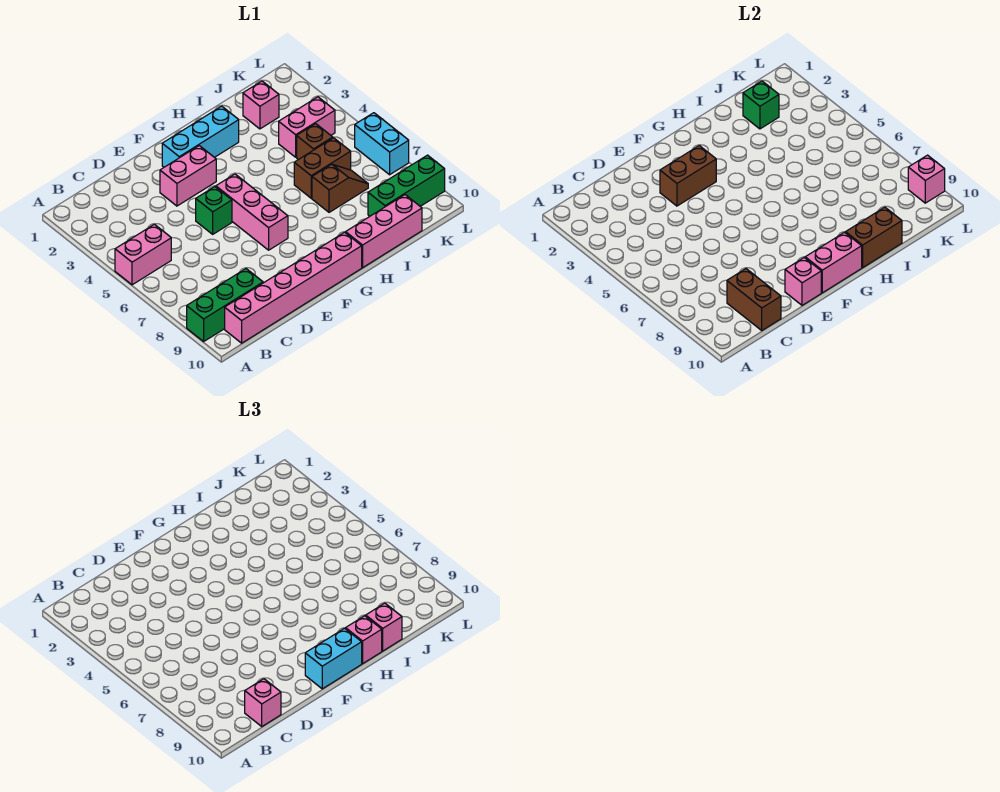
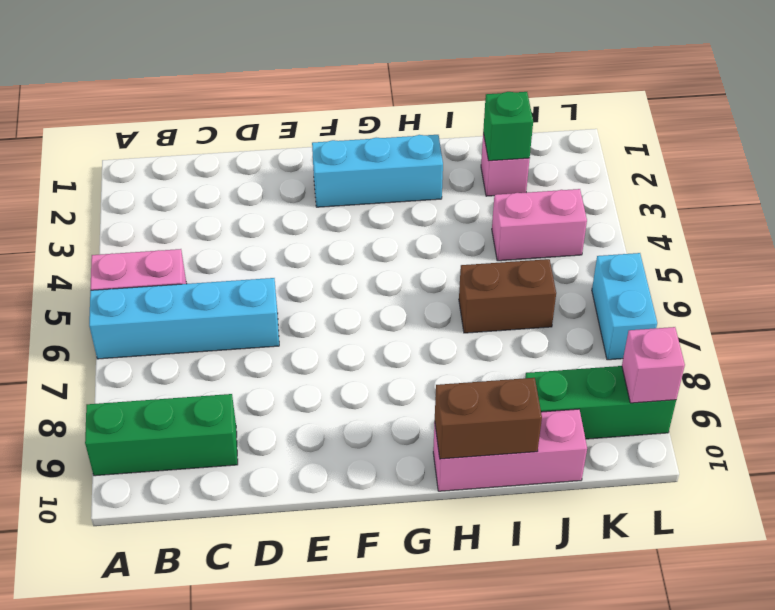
cyan brick A6:D6 level 1 -> none
none -> pink brick B10:G10 level 1
none -> pink brick E3:F3 level 1
none -> green brick E5 level 1

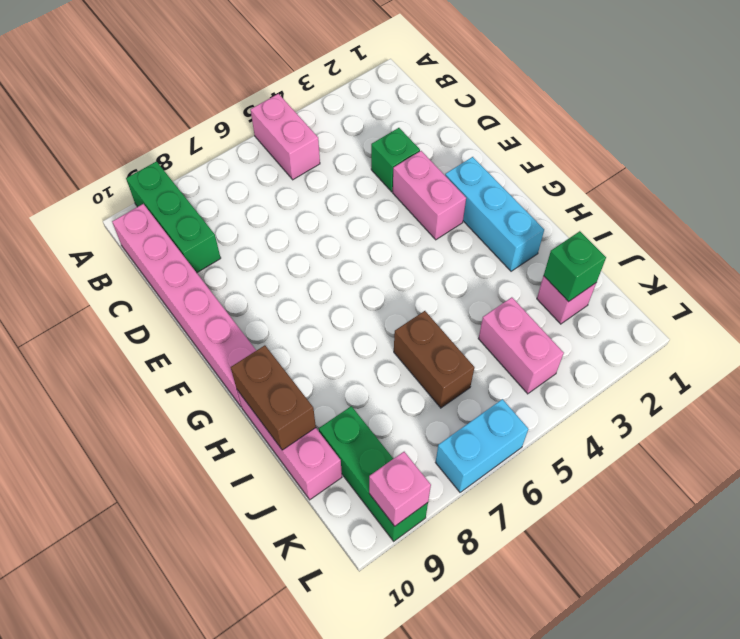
green brick D3 level 1 -> green brick E5 level 1
none -> pink brick F5:F7 level 1
none -> brown slope I7:J7 level 1 top I
none -> brown brick J5 level 1

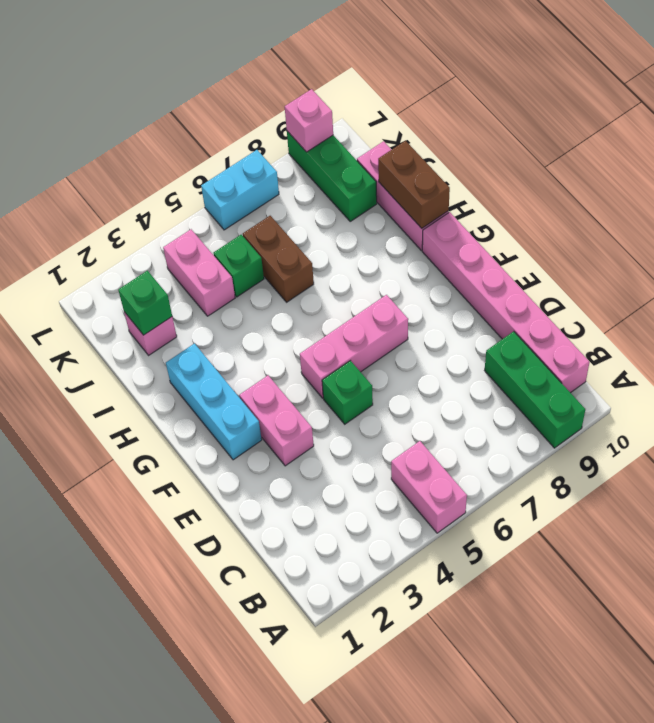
green brick J5 level 1 -> brown brick J5 level 1
none -> brown slope I7:J7 level 1 top I
none -> brown brick C9:C10 level 2
none -> brown brick E3:F3 level 2

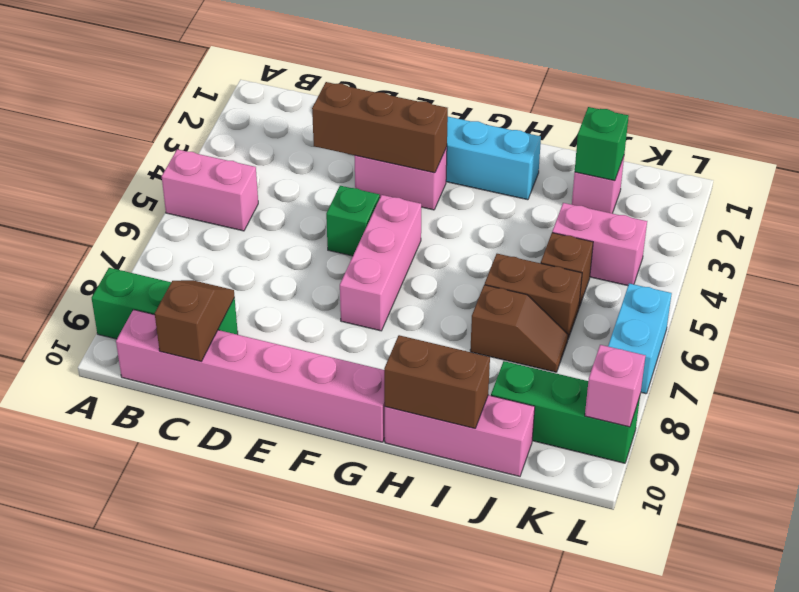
brown slope C9:C10 level 2 top 10 -> brown brick C9:C10 level 2
brown brick D3:F3 level 2 -> brown brick E3:F3 level 2
none -> pink brick E10 level 2
none -> pink brick F10:G10 level 2
none -> pink brick C10 level 3

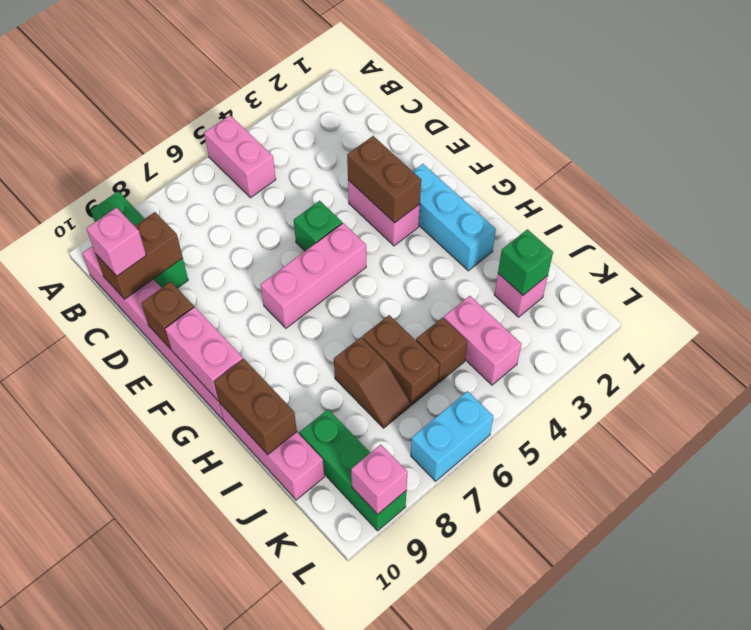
brown brick E10 level 2 -> pink brick E10 level 2
none -> cyan brick F10:G10 level 3
none -> pink brick H10 level 3
none -> pink brick I10 level 3

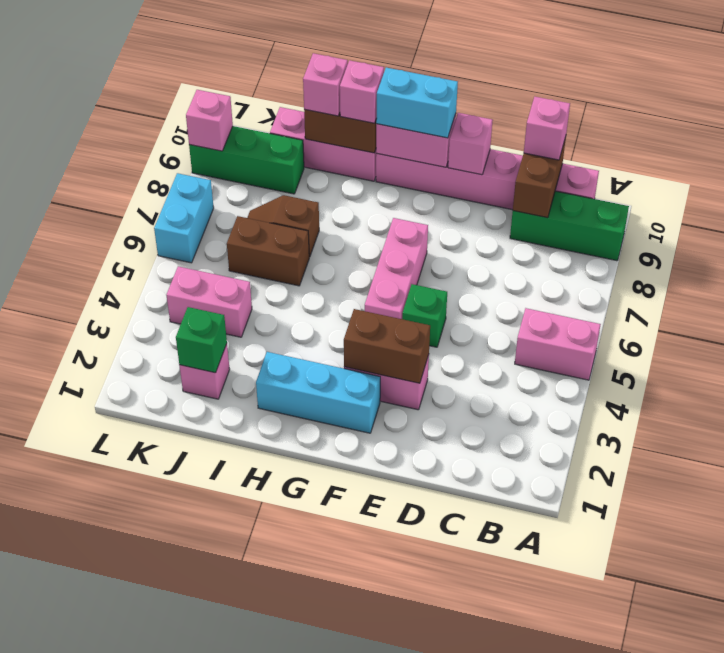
none -> brown brick J5 level 1

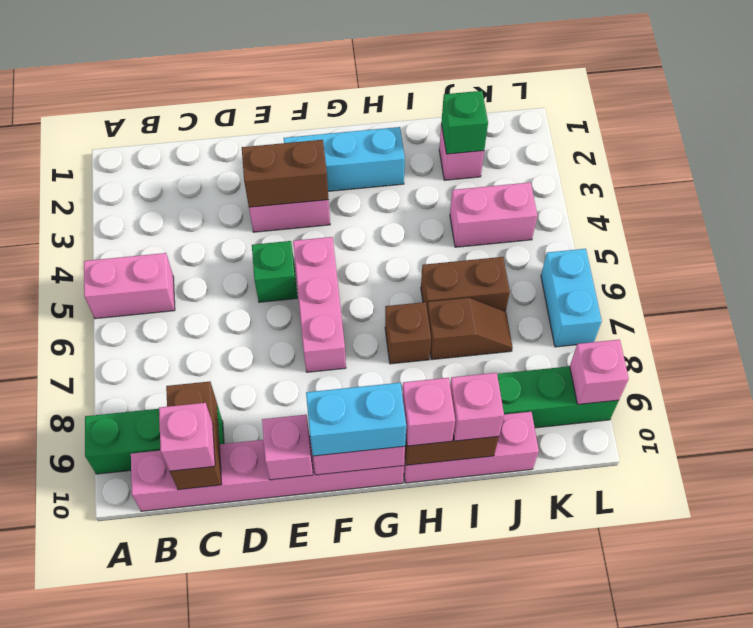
brown brick H7 level 1 -> brown brick J5 level 1

